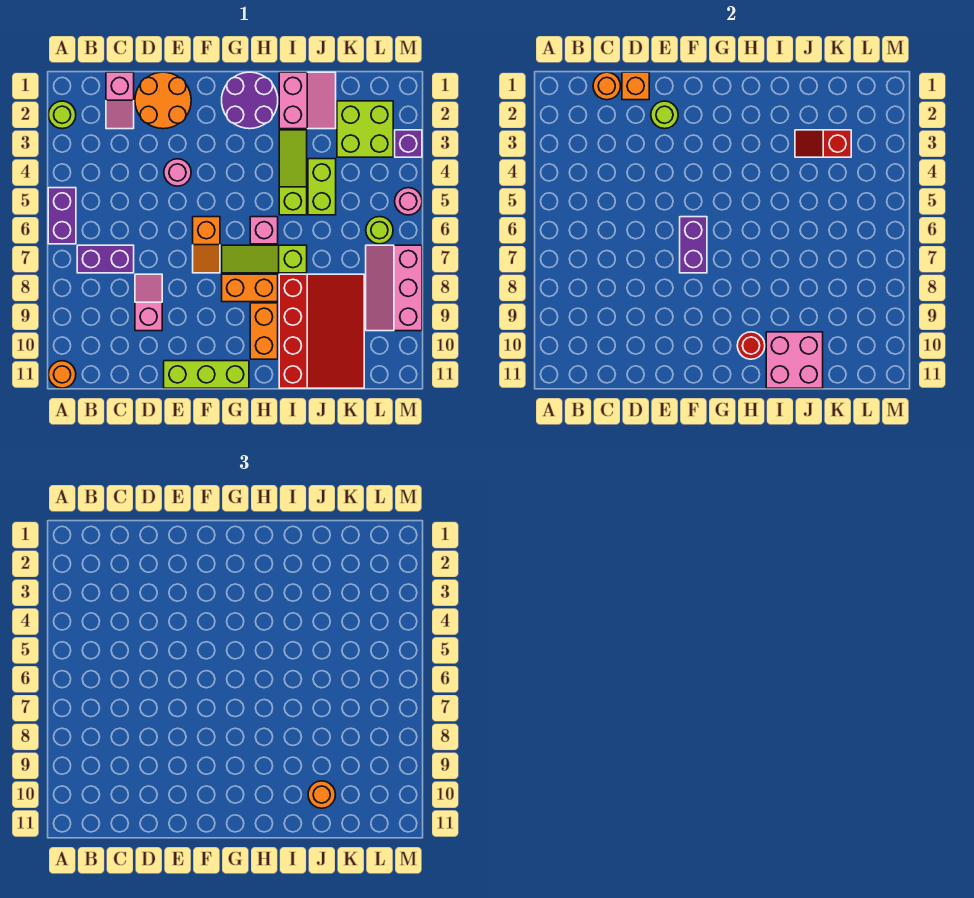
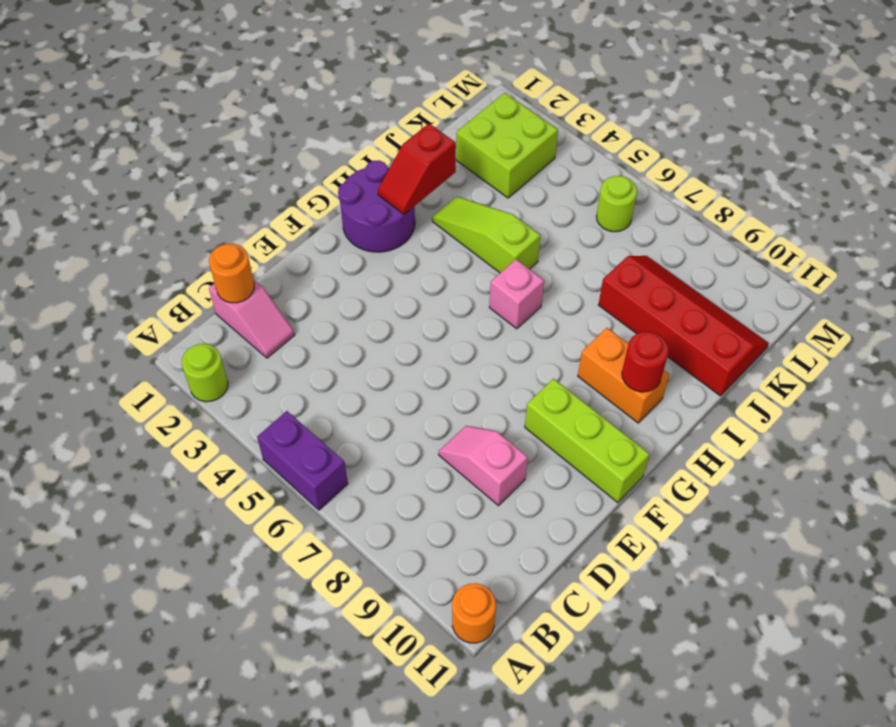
lime brick F9:F11 level 1 -> lime brick E11:G11 level 1
red slope H2:I2 level 2 top I -> red slope J3:K3 level 2 top K
red slope J8:K11 level 1 top J -> red slope I8:K11 level 1 top I
none -> purple brick B7:C7 level 1
none -> orange round brick D1:E2 level 1
none -> pink round brick E4 level 1
none -> orange slope F6:F7 level 1 top 6

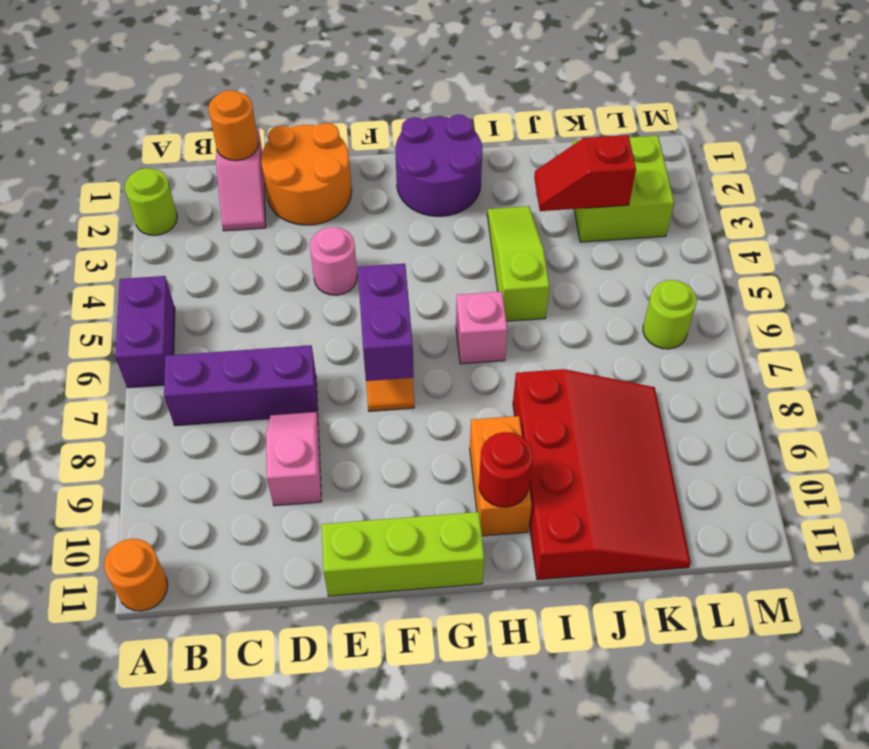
purple brick B7:D7 level 1 -> purple brick B7:C7 level 1
none -> lime slope G7:I7 level 1 top I
none -> orange brick G8:H8 level 1
none -> pink slope I1:J2 level 1 top I
none -> lime brick J4:J5 level 1

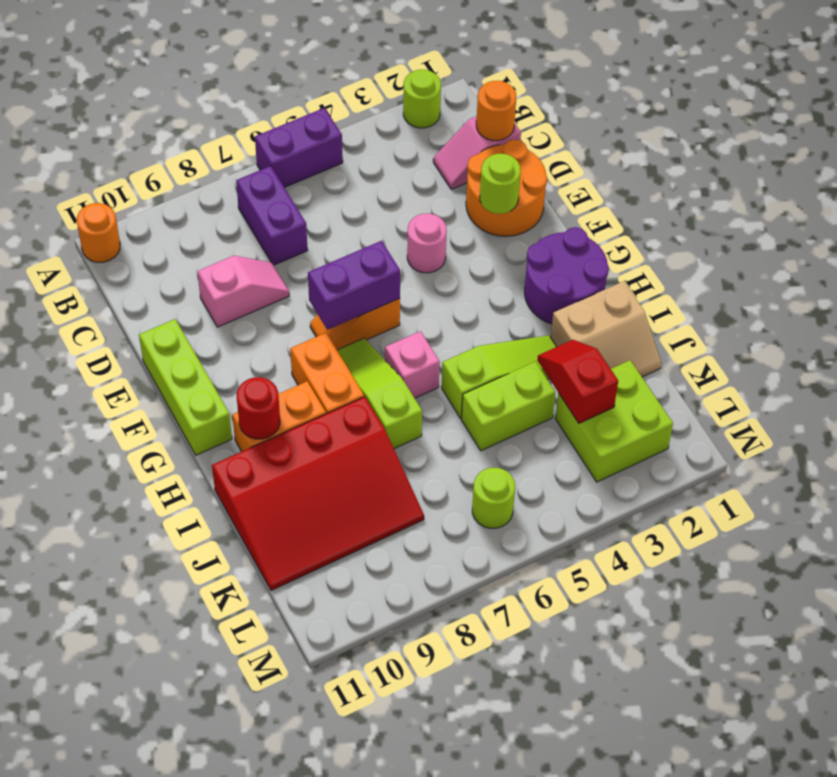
tan slope I1:J2 level 1 top I -> pink slope I1:J2 level 1 top I
none -> pink slope L7:M9 level 1 top M
none -> purple brick M3 level 1
none -> pink round brick M5 level 1
none -> orange brick D1 level 2

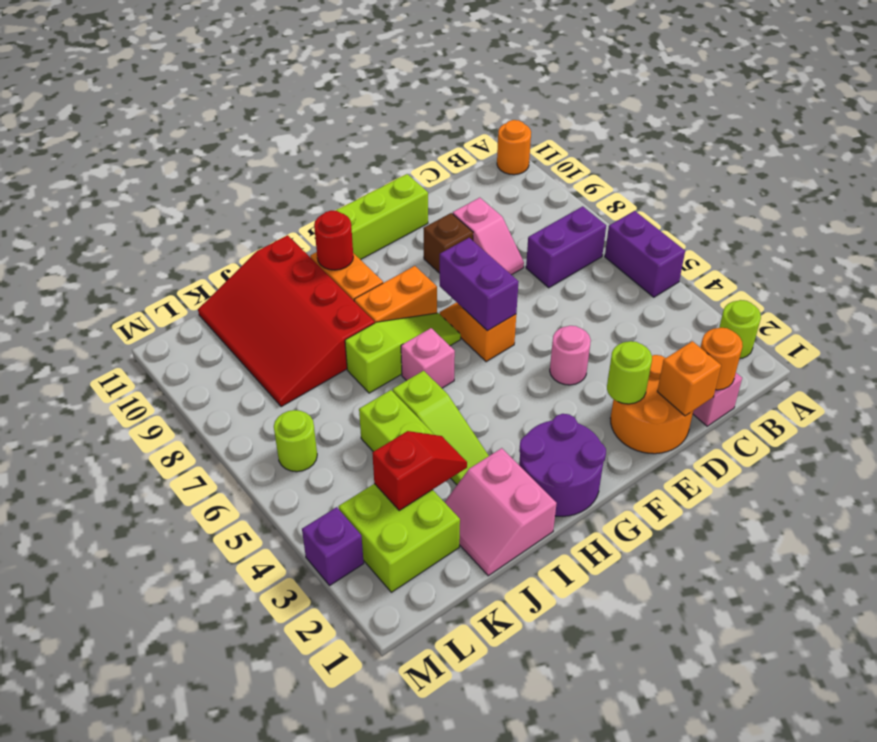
brown brick E9 level 1 -> none
none -> pink slope L7:M9 level 1 top M
none -> pink round brick M5 level 1
none -> pink brick I10:J11 level 2
none -> orange round brick J10 level 3

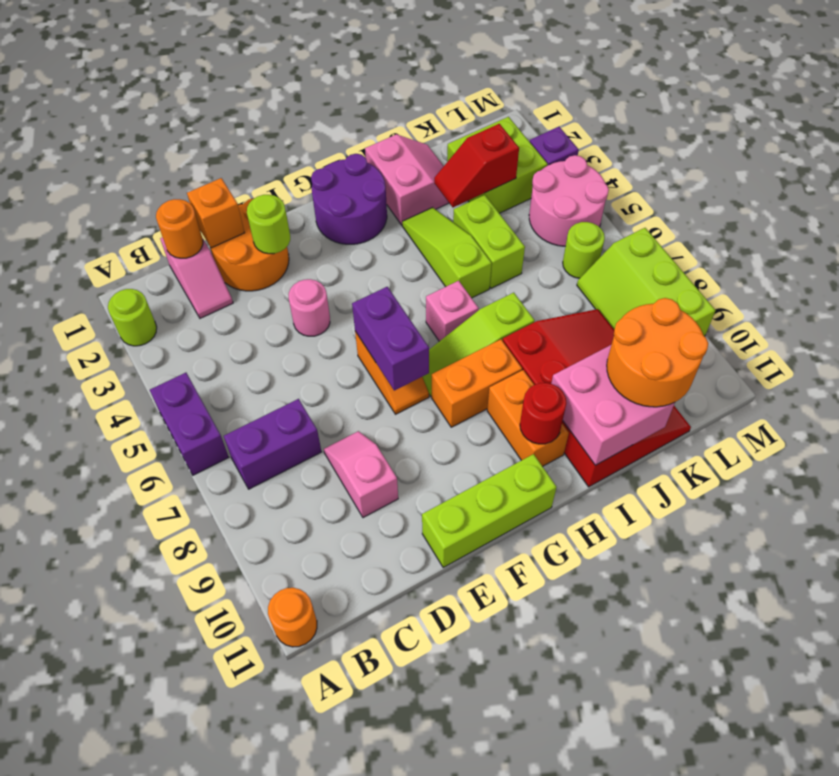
orange round brick J10:K11 level 3 -> orange round brick J10 level 3
pink round brick L4:M5 level 1 -> pink round brick M5 level 1
lime slope L7:M9 level 1 top M -> pink slope L7:M9 level 1 top M

